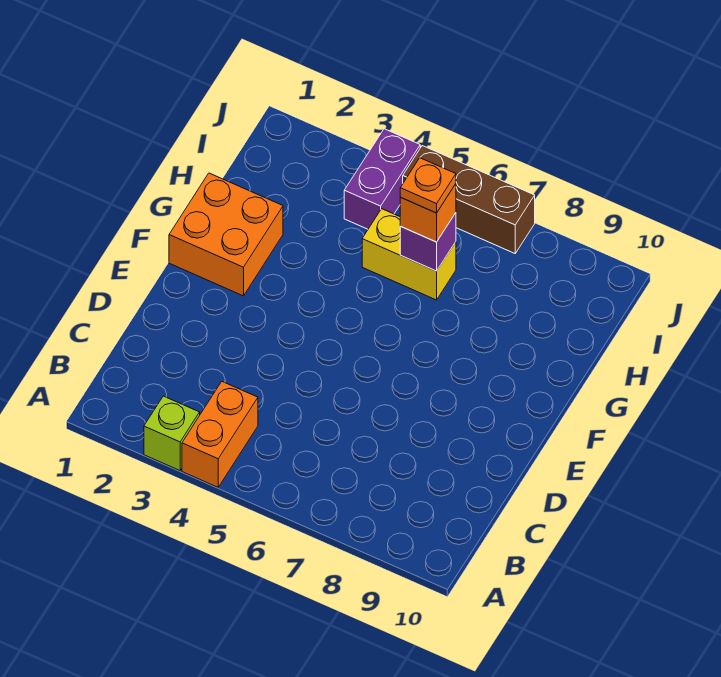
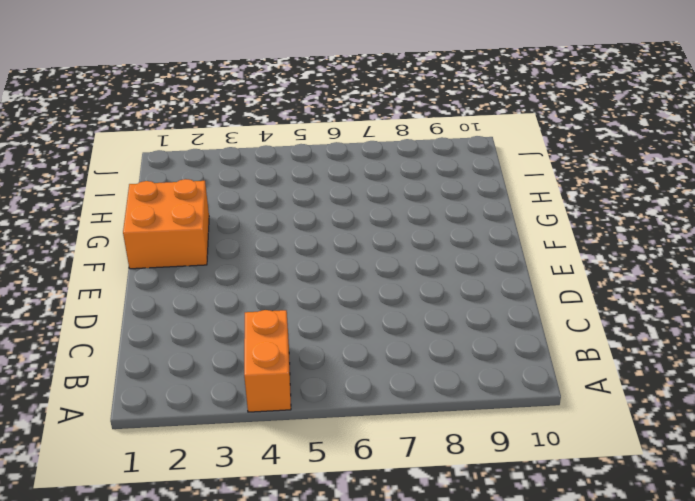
none -> lime brick A3 level 1
none -> yellow brick H5:H6 level 1

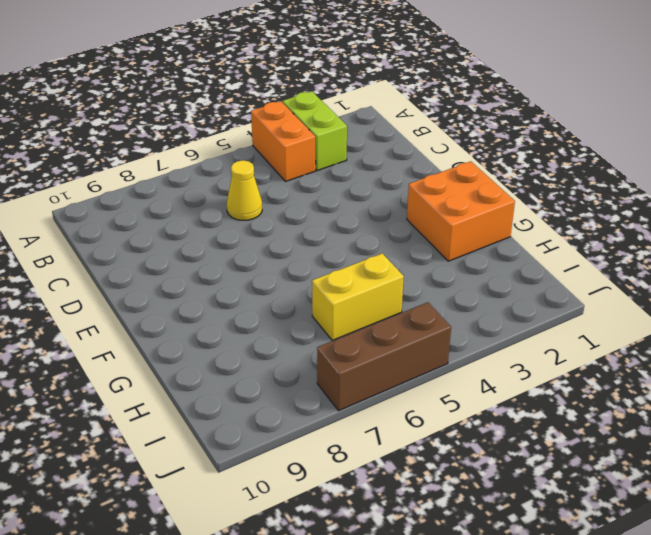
lime brick A3:B3 level 1 -> lime brick A3 level 1
yellow cone C6 level 1 -> none
none -> purple brick I4:J4 level 1
none -> purple brick H6 level 2

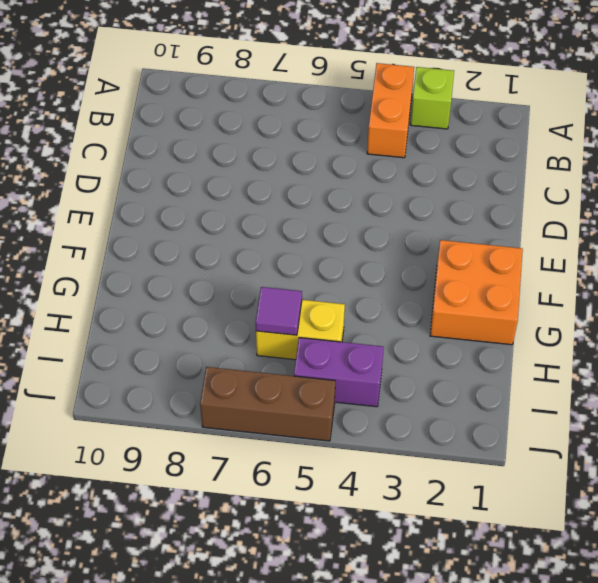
purple tile H6 level 2 -> purple brick H6 level 2
purple brick I4:I5 level 1 -> purple brick I4:J4 level 1
none -> orange brick H6 level 3
none -> orange plate H6 level 4

